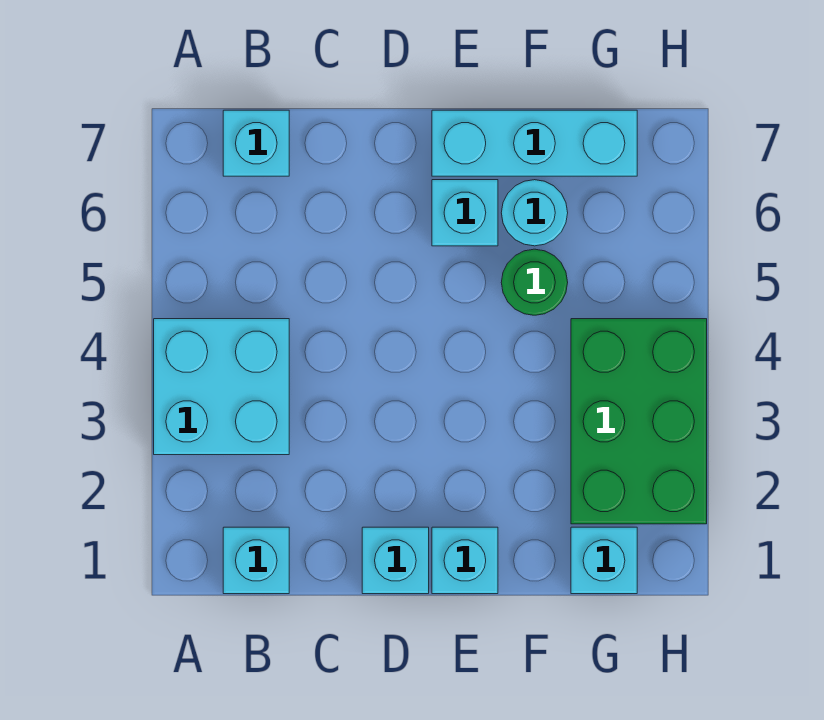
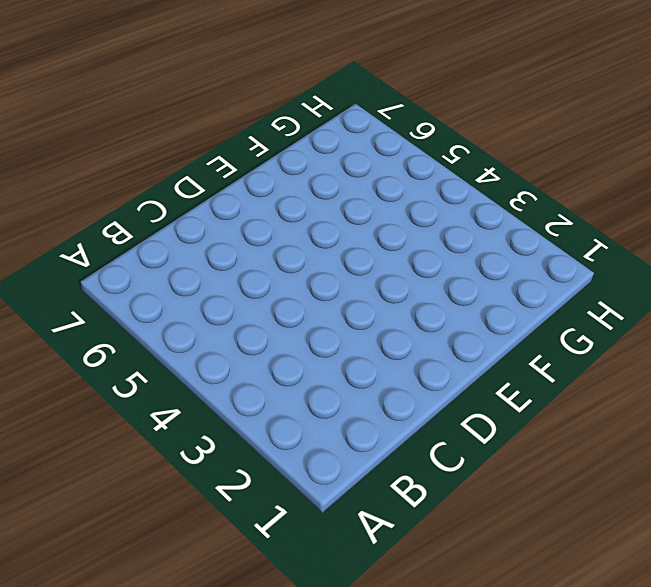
none -> cyan brick A3:B4 level 1
none -> cyan brick B1 level 1

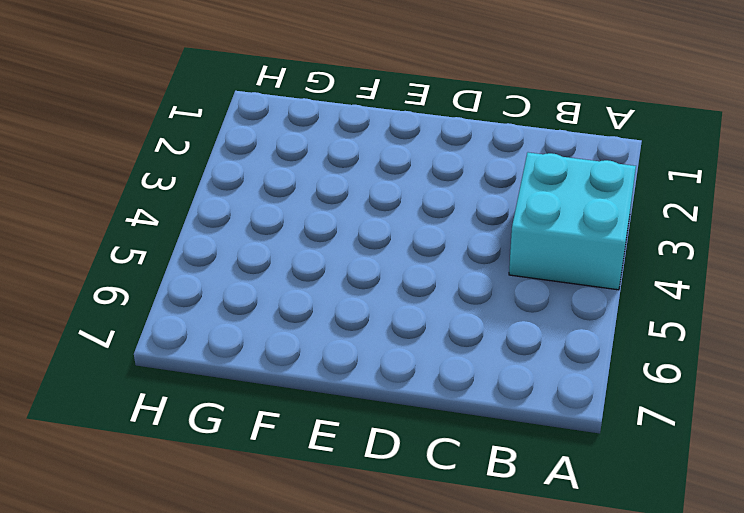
none -> cyan brick B1 level 1
none -> cyan brick B7 level 1

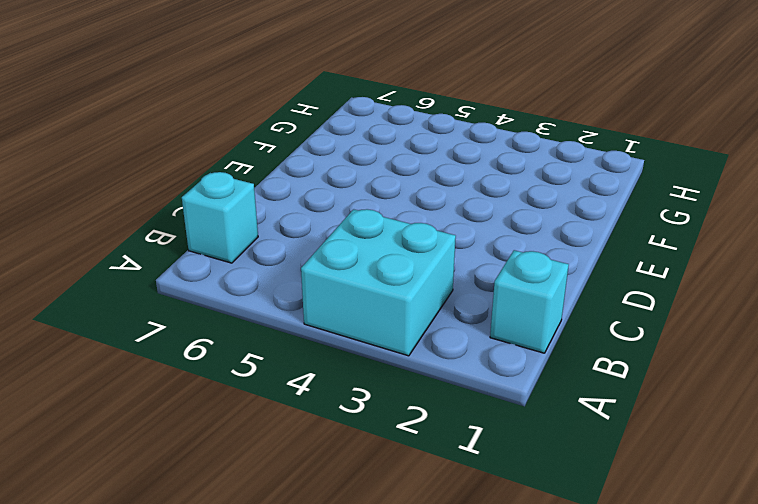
none -> cyan brick D1 level 1
none -> cyan brick E1 level 1

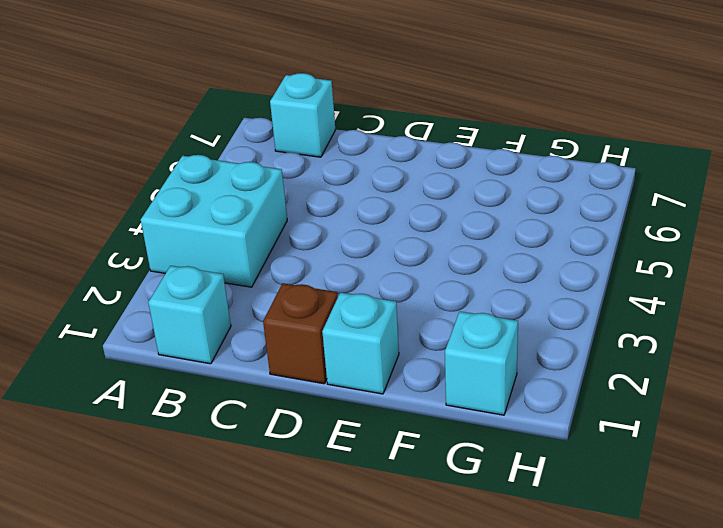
brown brick D1 level 1 -> cyan brick D1 level 1
none -> cyan brick E6 level 1
none -> cyan brick E7:G7 level 1

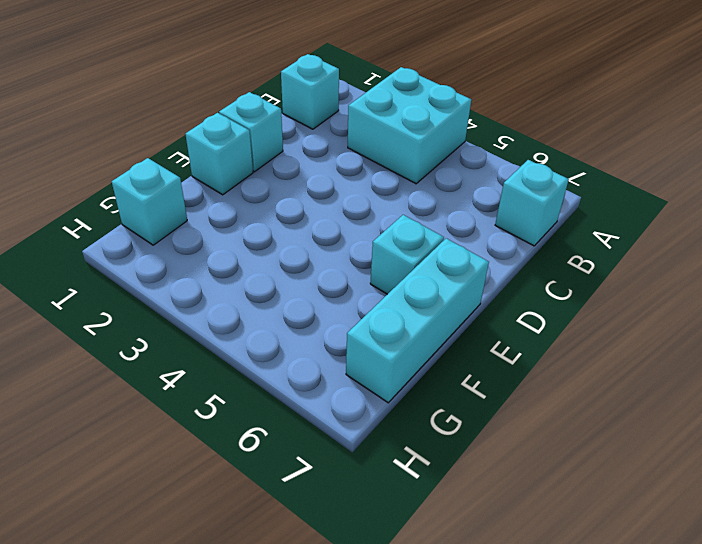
none -> green round brick F5 level 1
none -> cyan round brick F6 level 1

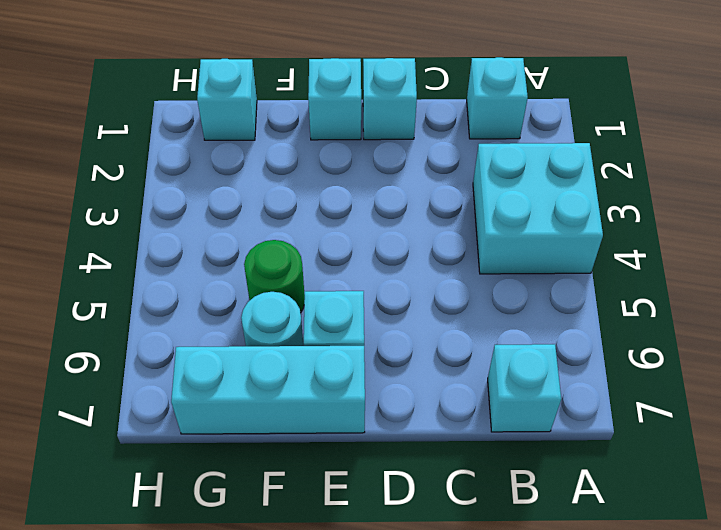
none -> green brick G2:H4 level 1

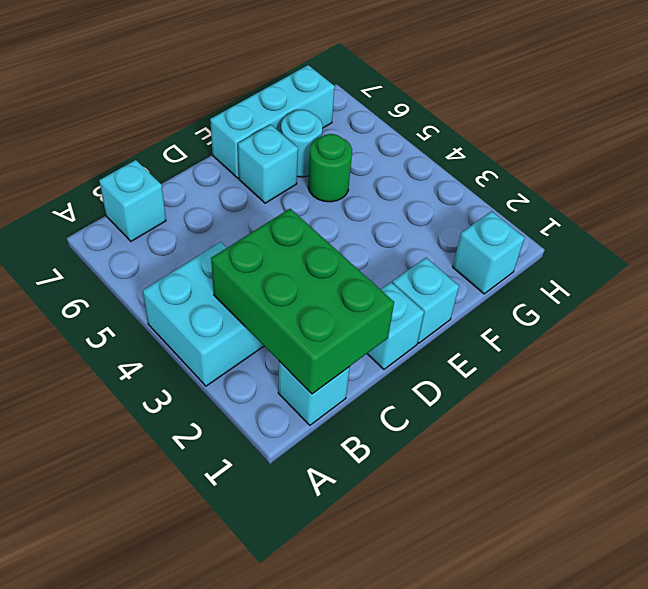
green brick B1:C3 level 2 -> green brick G2:H4 level 1

